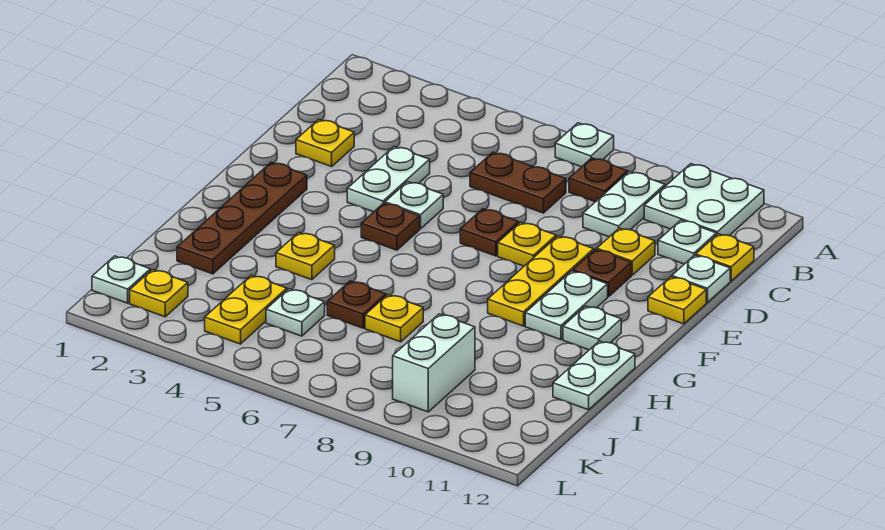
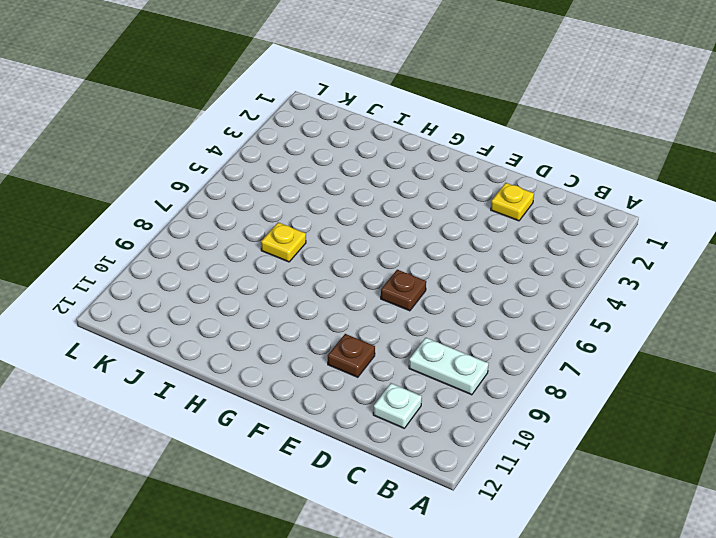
none -> white plate A7 level 1
none -> white plate A10:B11 level 1
none -> brown plate B8 level 1
none -> brown plate C6:C7 level 1

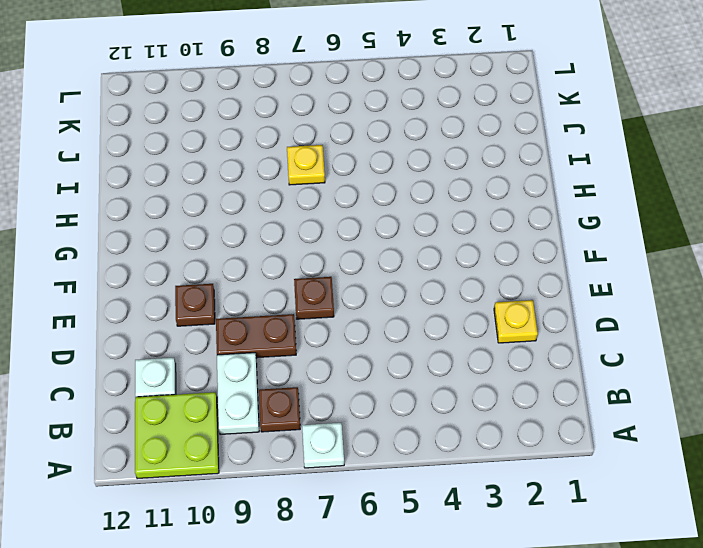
lime plate A10:B11 level 1 -> white plate A10:B11 level 1
brown plate D8:D9 level 1 -> brown plate C6:C7 level 1
none -> yellow plate C12 level 1
none -> white plate D4:E4 level 1
none -> yellow plate D10 level 1
none -> white plate D12 level 1

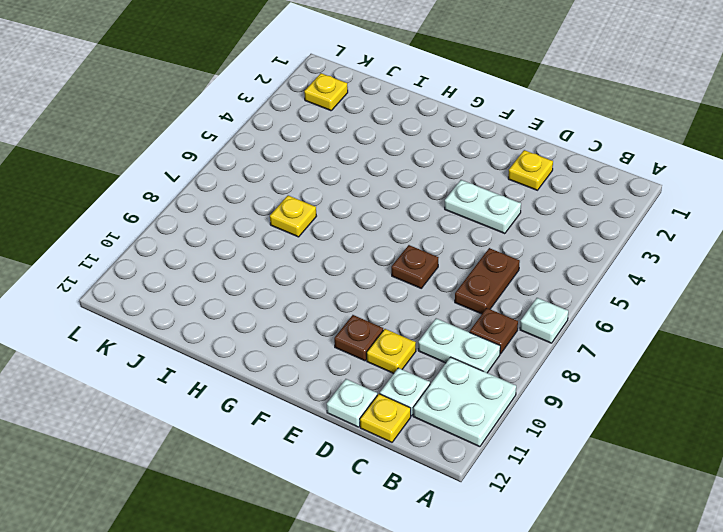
none -> white plate E5 level 1
none -> yellow plate E8 level 1
none -> yellow plate E9:G9 level 1
none -> yellow plate E12 level 1

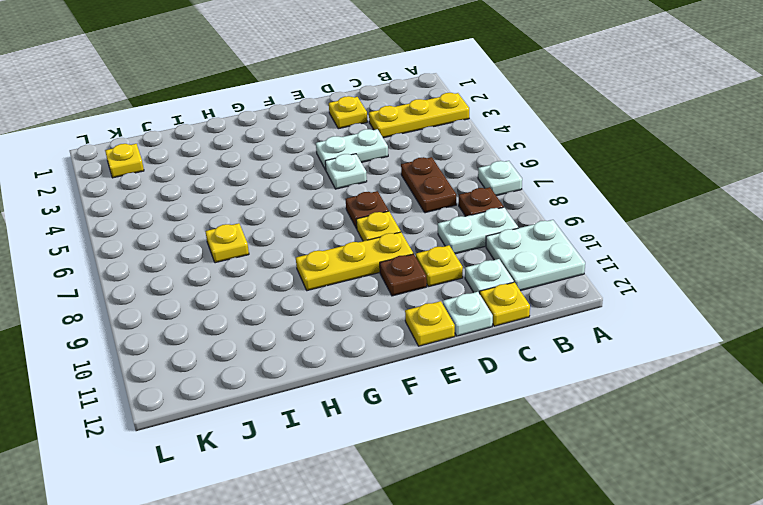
yellow plate A3:C3 level 1 -> none
none -> brown plate F2:I2 level 1
none -> brown plate F5 level 1
none -> white plate F10:G10 level 1
none -> white plate G11 level 1

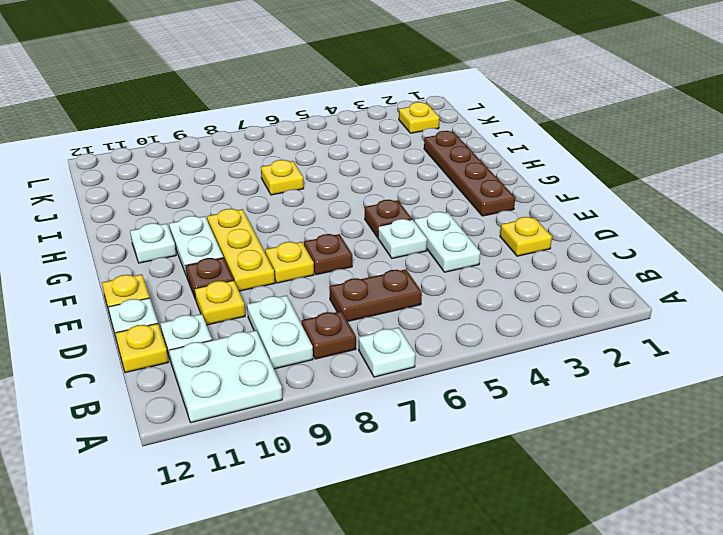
none -> yellow plate H4 level 1
none -> white plate H12:I12 level 1
none -> brown plate I6 level 1
none -> yellow plate J4:K4 level 1

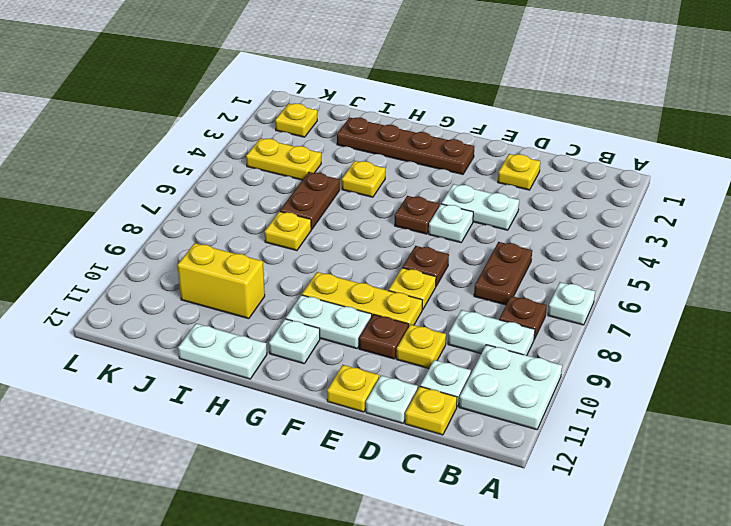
brown plate I5:I6 level 1 -> brown plate I6 level 1
yellow brick I10:J10 level 1 -> none
none -> white plate J5 level 1
none -> white brick J9:K9 level 1
none -> white plate K1 level 1

